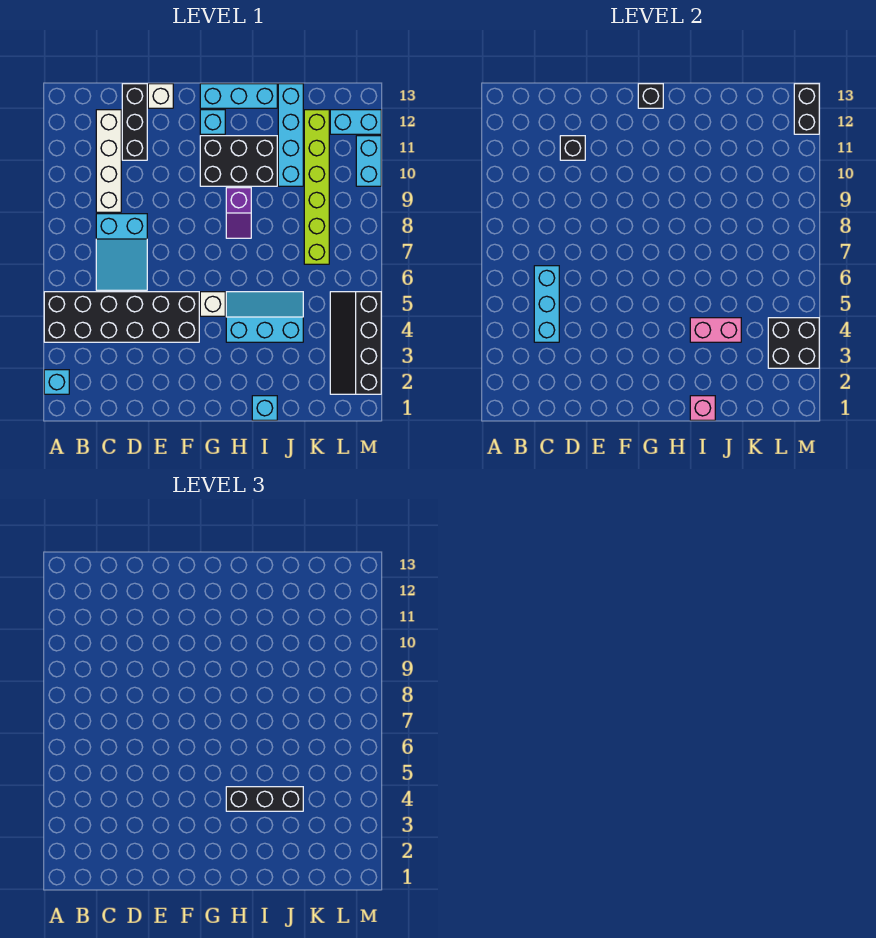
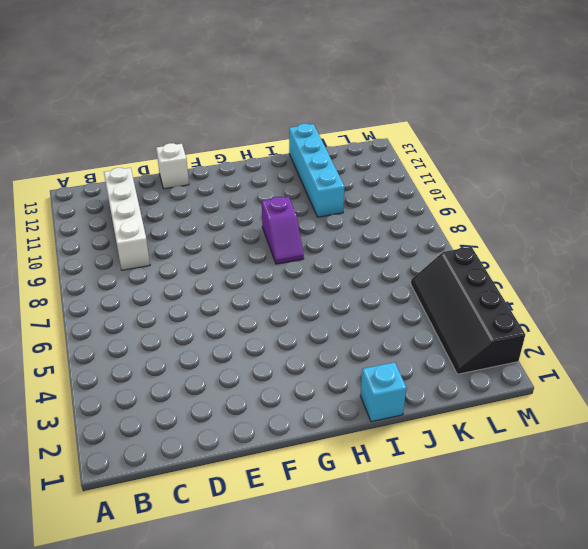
none -> cyan brick A2 level 1
none -> black brick A4:F5 level 1
none -> cyan slope C6:D8 level 1 top 8

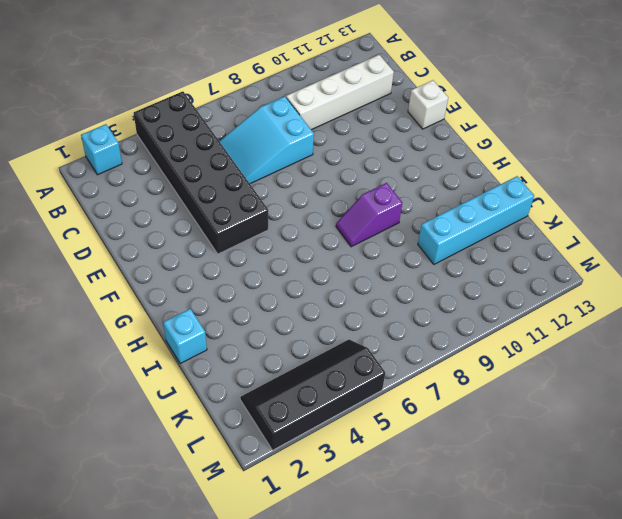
none -> black brick D11:D13 level 1
none -> white brick G5 level 1
none -> black brick G10:I11 level 1

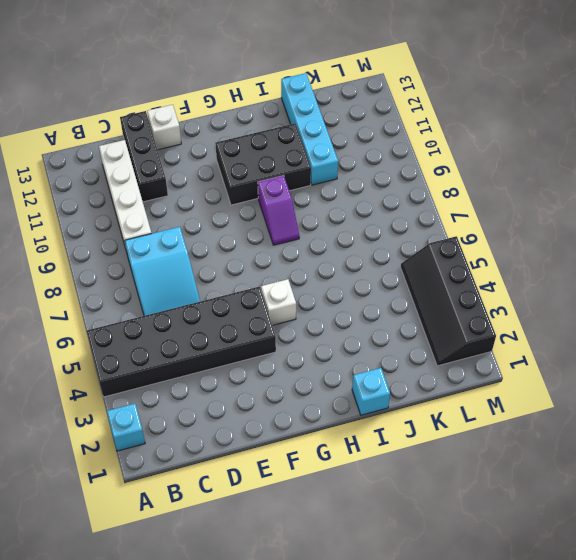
none -> cyan brick G12 level 1
none -> cyan brick G13:I13 level 1
none -> cyan slope H4:J5 level 1 top 4

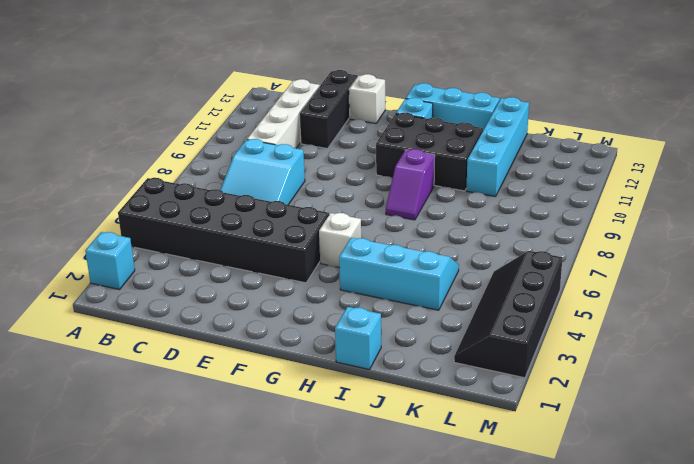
none -> lime brick K7:K12 level 1
none -> cyan brick L12:M12 level 1
none -> cyan brick M10:M11 level 1

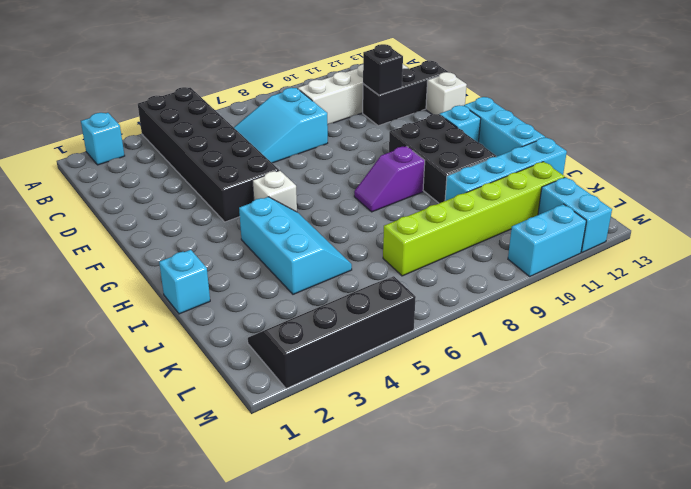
none -> cyan brick C4:C6 level 2
none -> black brick G13 level 2
none -> pink brick I1 level 2

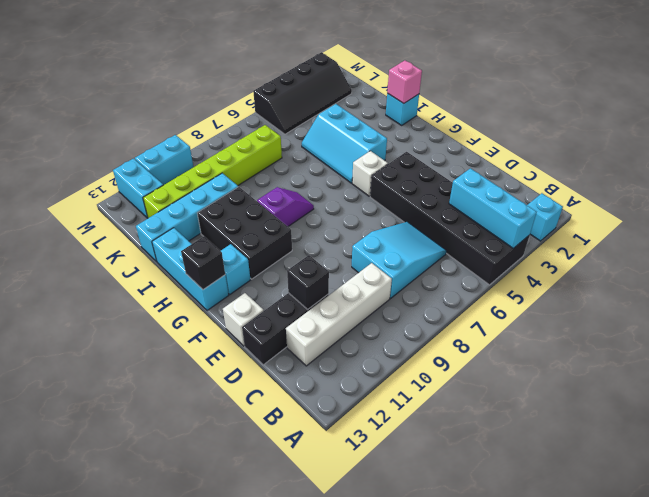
cyan brick A4:C4 level 2 -> cyan brick C4:C6 level 2
none -> pink brick I4:J4 level 2
none -> black brick L3:M4 level 2
none -> black brick M12:M13 level 2

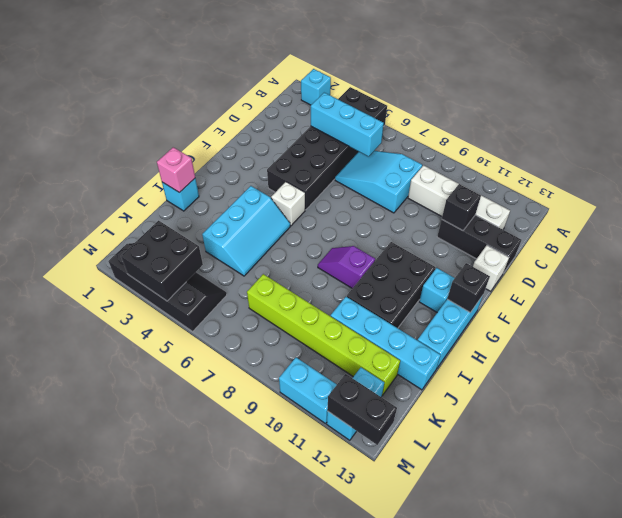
none -> pink brick I4:J4 level 2
none -> black brick H4:J4 level 3

